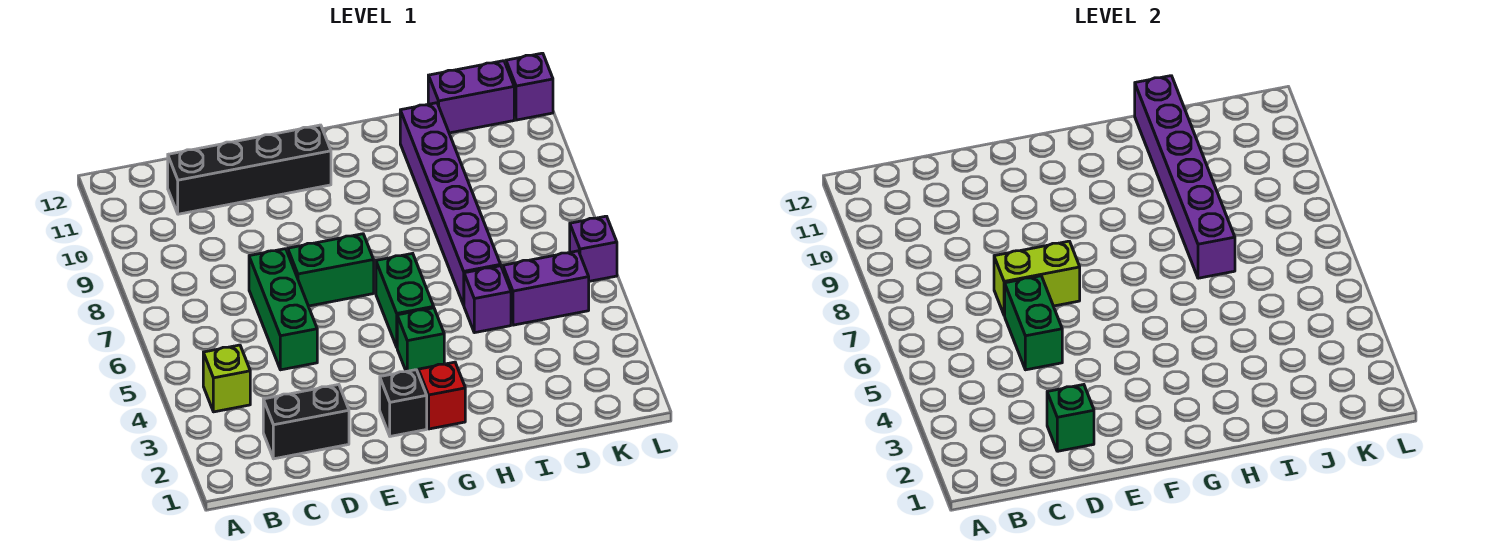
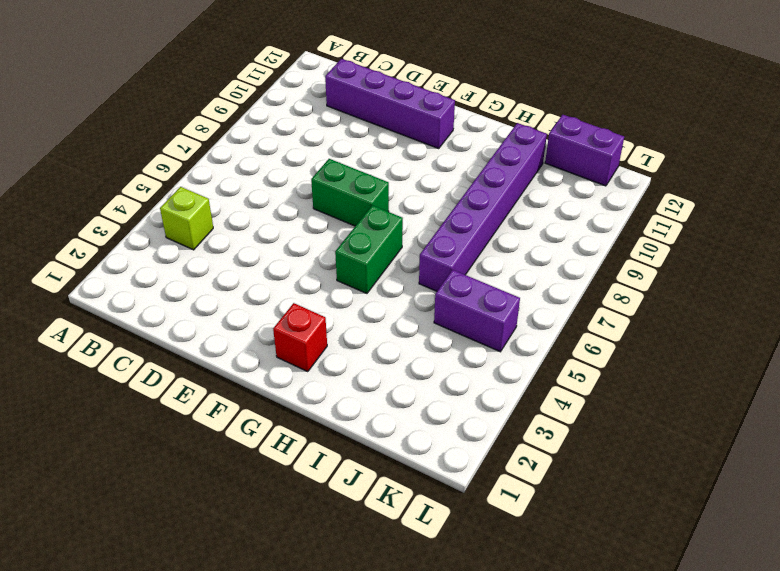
purple brick C11:F11 level 1 -> black brick C11:F11 level 1
none -> black brick C2:D2 level 1
none -> green brick D5:D7 level 1
none -> black brick F2 level 1

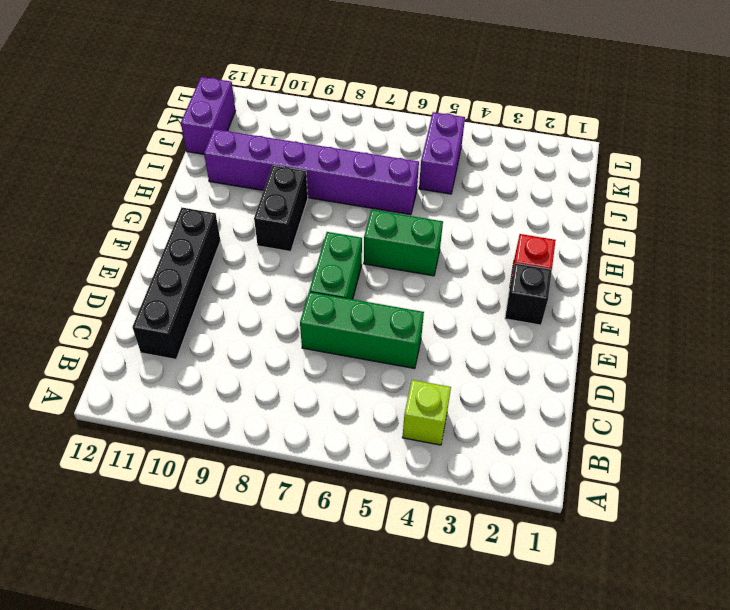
black brick G9:H9 level 1 -> black brick C2:D2 level 1
none -> green brick G4 level 1
none -> purple brick I5 level 1
none -> purple brick L6 level 1

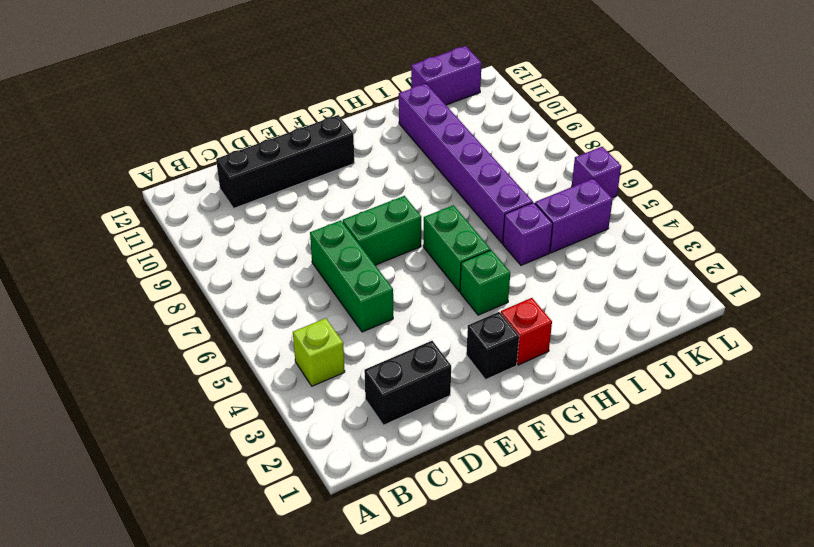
none -> purple brick L12 level 1
none -> green brick D2 level 2
none -> green brick D5:D6 level 2

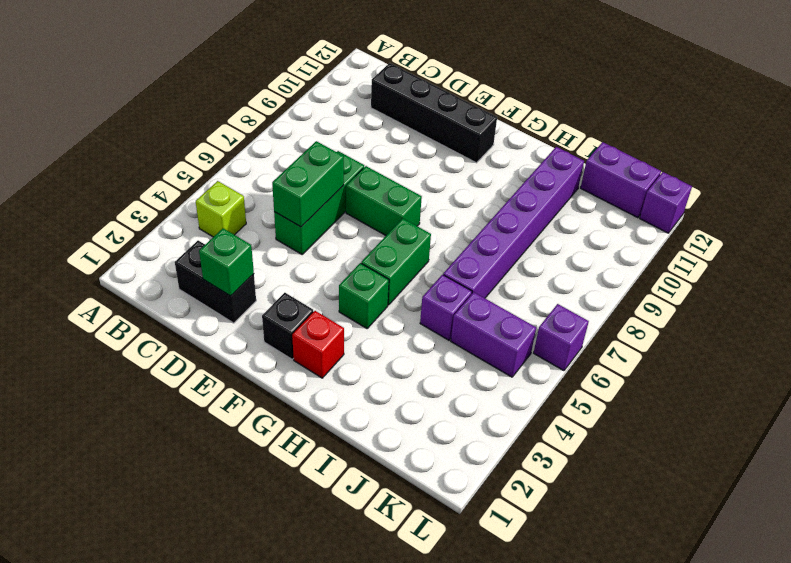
none -> lime brick D7:E7 level 2
none -> purple brick I7:I12 level 2

